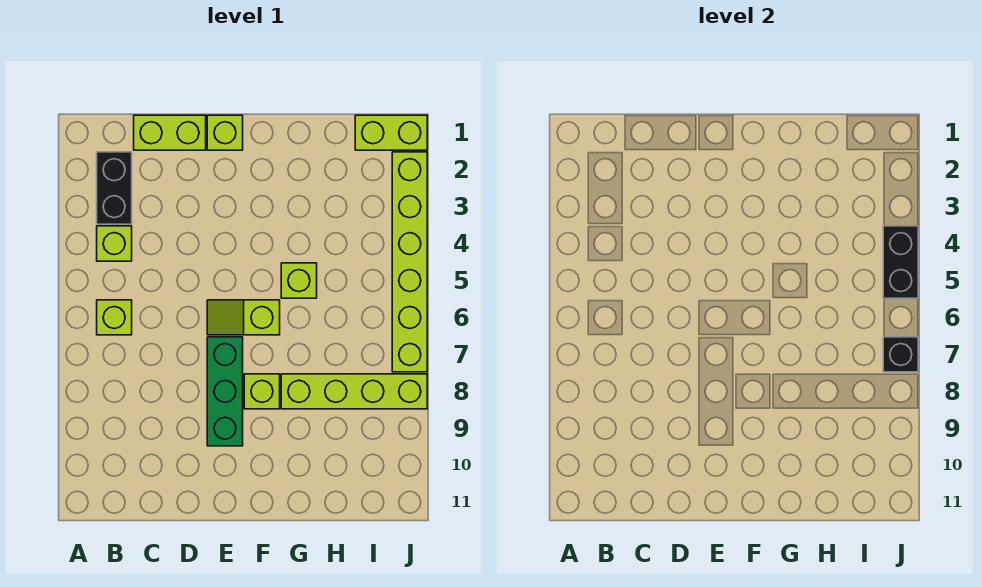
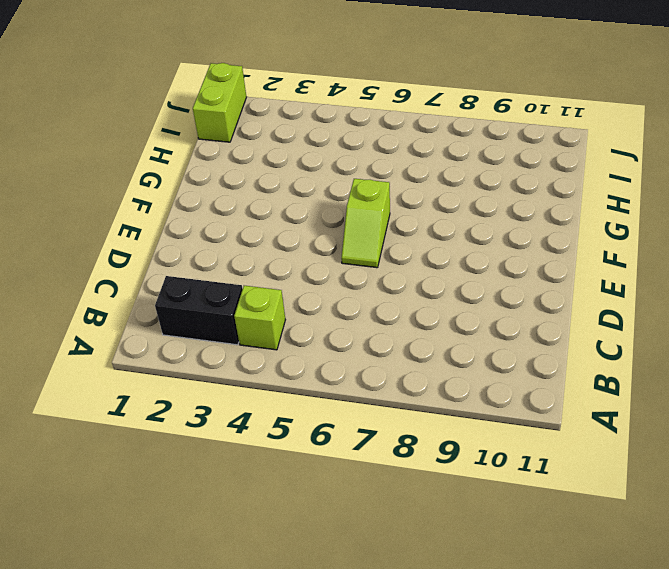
none -> lime brick B6 level 1
none -> lime brick C1:D1 level 1
none -> lime brick E1 level 1

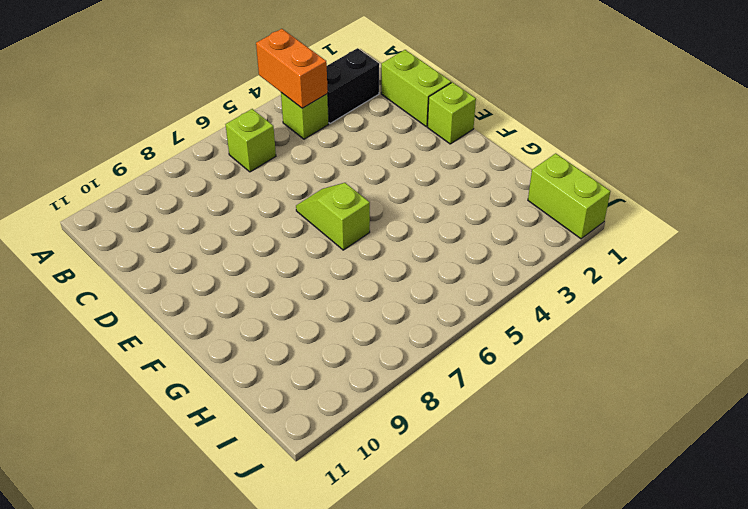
orange brick A4:B4 level 2 -> none
none -> green brick E7:E9 level 1
none -> lime brick F8 level 1
none -> lime brick G5 level 1

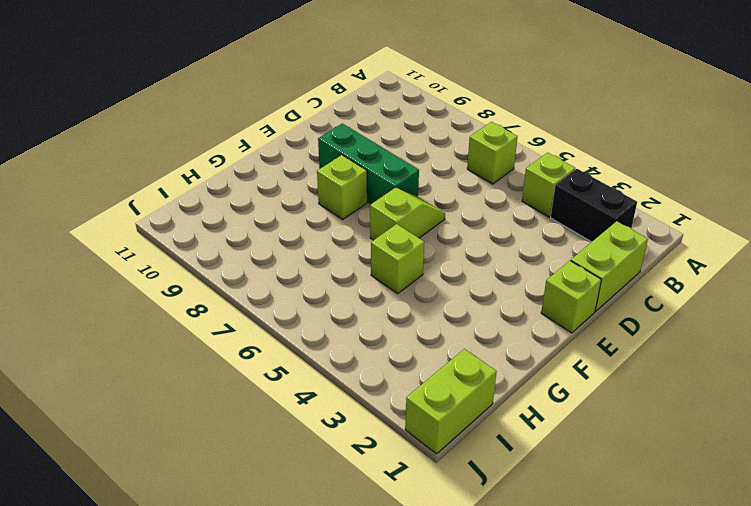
none -> lime brick G8:J8 level 1
none -> lime brick J2:J7 level 1
none -> black brick J4:J5 level 2

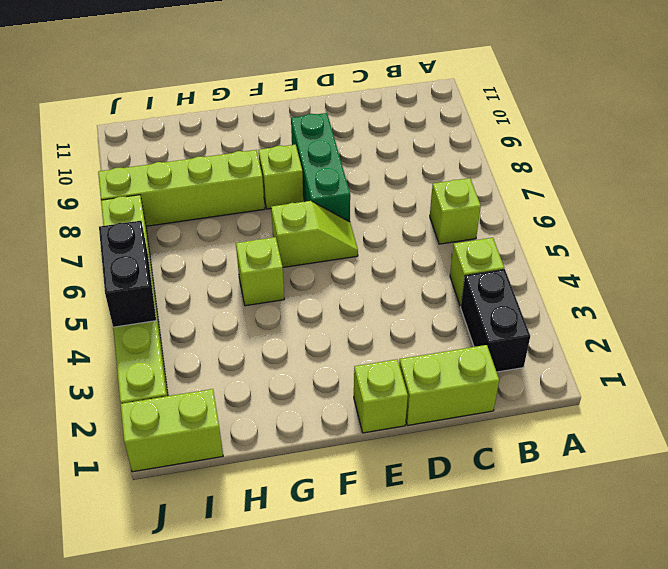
none -> black brick J7 level 2

